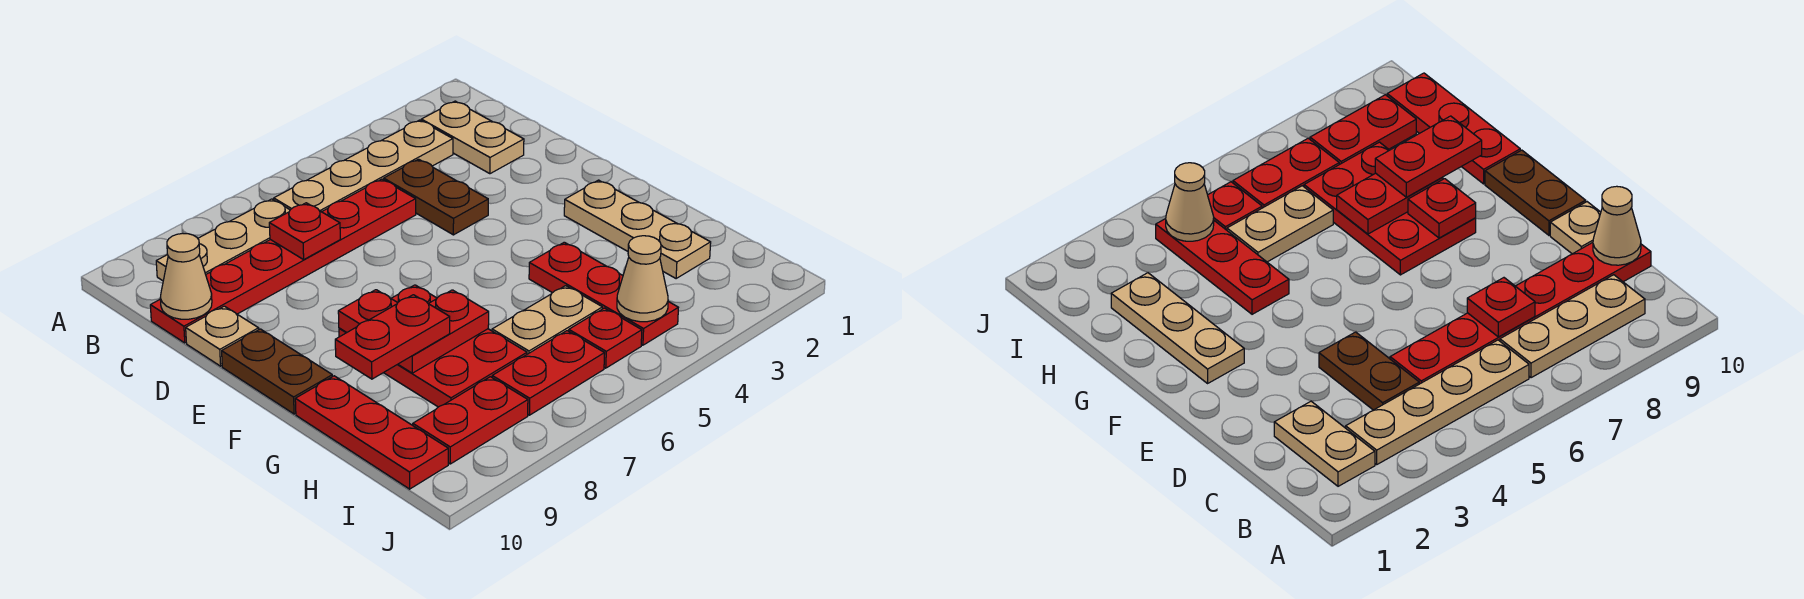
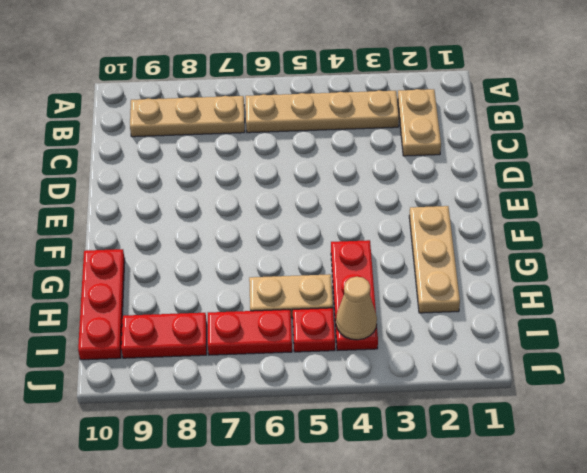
none -> brown plate C4:D4 level 1
none -> red plate C5:C10 level 1
none -> tan plate D10 level 1

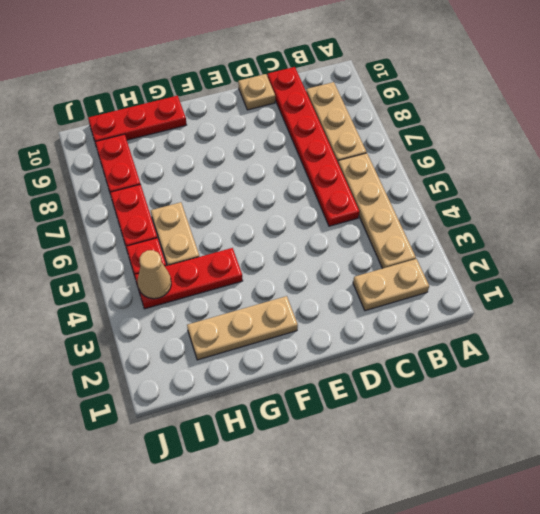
none -> brown plate C4:D4 level 1
none -> brown plate E10:F10 level 1
none -> red plate F7:H8 level 1

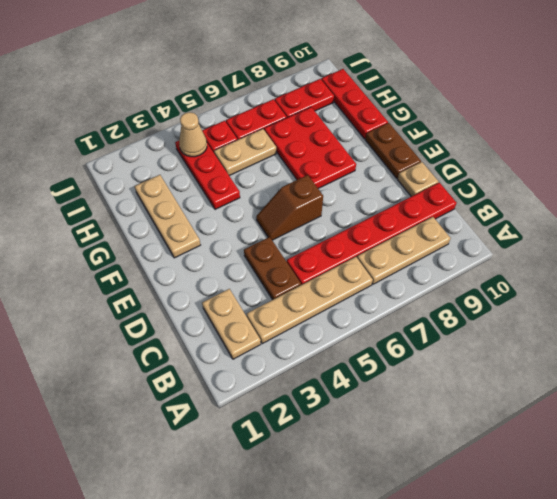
brown slope E5:E6 level 1 top 6 -> none
none -> red plate C7 level 2
none -> tan cone C10 level 2
none -> red plate F8 level 2

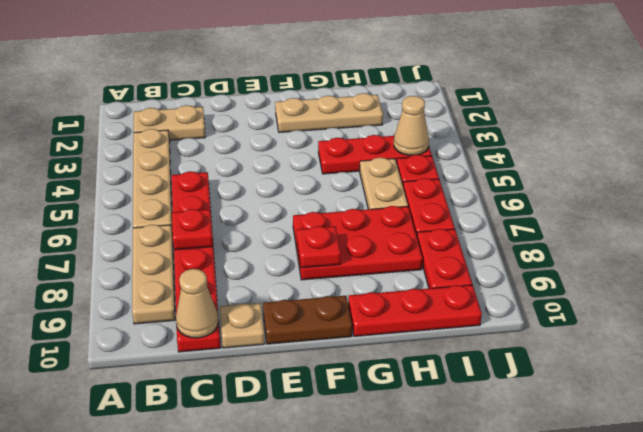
none -> brown plate C4:D4 level 1
none -> red plate G7:G8 level 2
none -> red plate G8:G9 level 3

